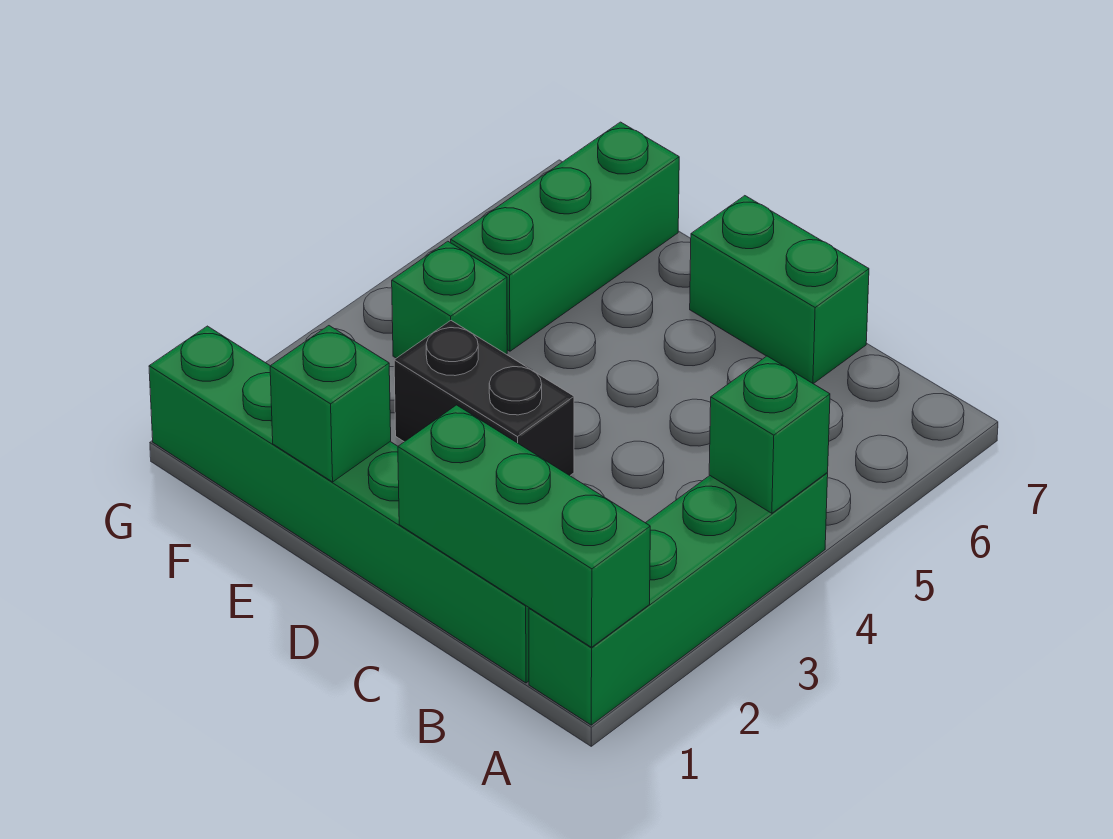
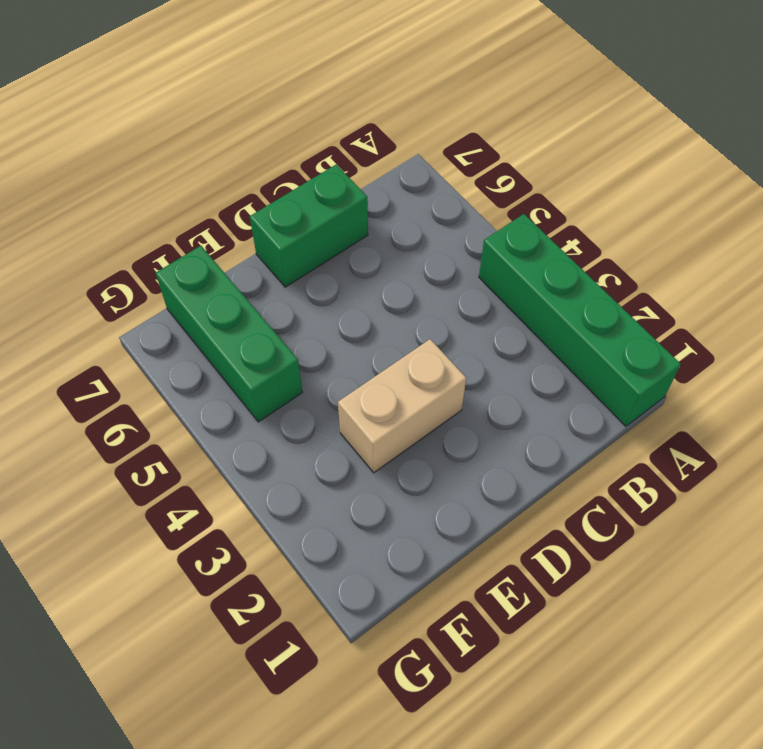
tan brick D3:E3 level 1 -> black brick D3:E3 level 1
none -> green brick B1:G1 level 1
none -> green brick F4 level 1

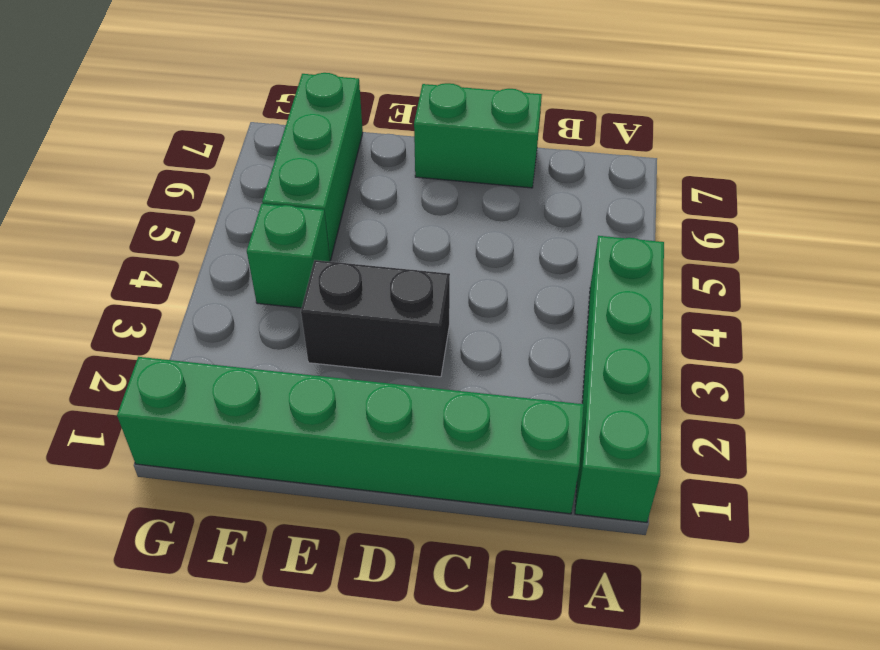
none -> green brick A1:C1 level 2
none -> green brick A4 level 2

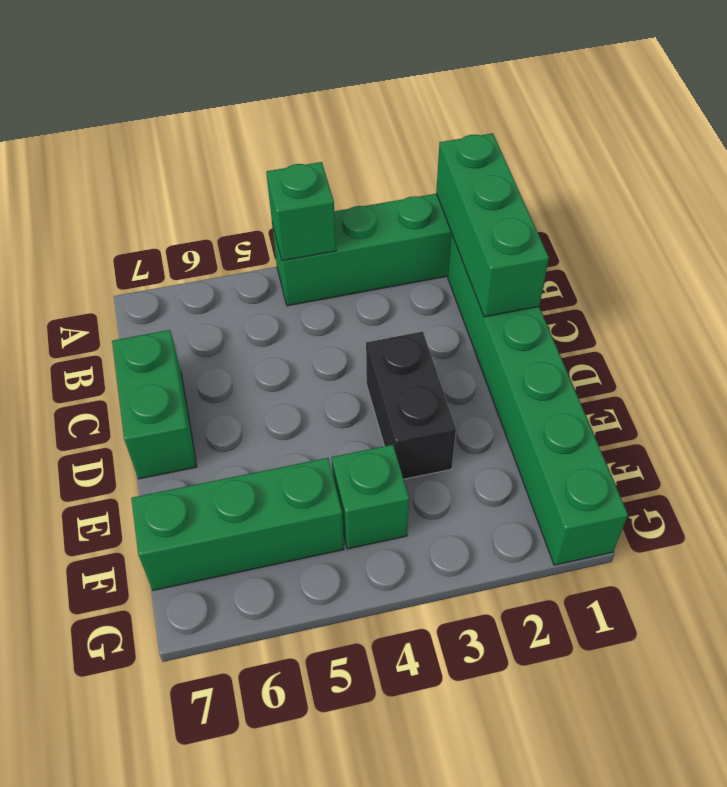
none -> green brick E1 level 2

